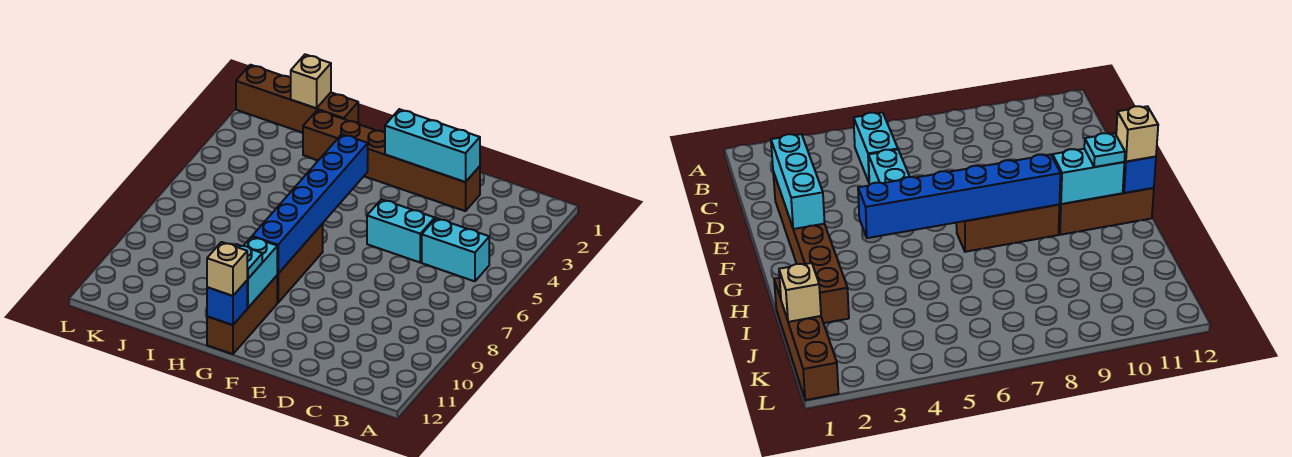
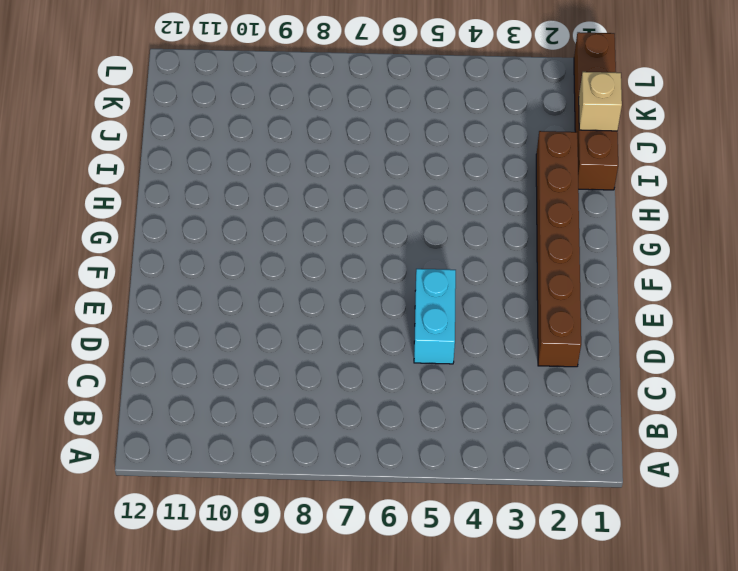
none -> cyan brick B5:C5 level 1
none -> brown brick G7:G9 level 1
none -> brown brick G10:G12 level 1

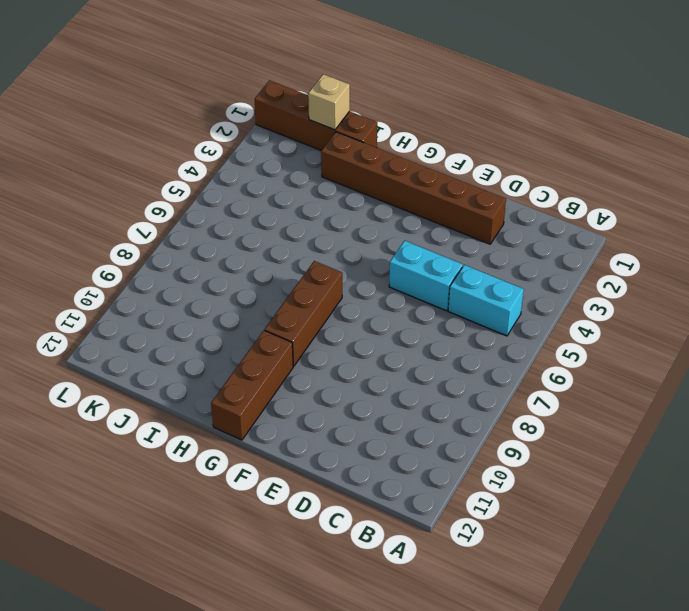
none -> cyan brick D2:F2 level 2
none -> blue brick G4:G9 level 2
none -> cyan brick G10:G11 level 2

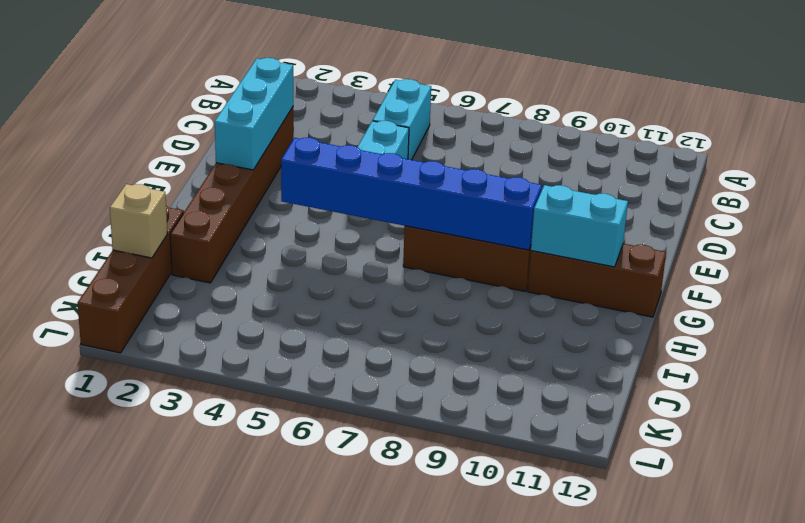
none -> blue brick G12 level 2
none -> cyan plate G11 level 3
none -> tan brick G12 level 3

